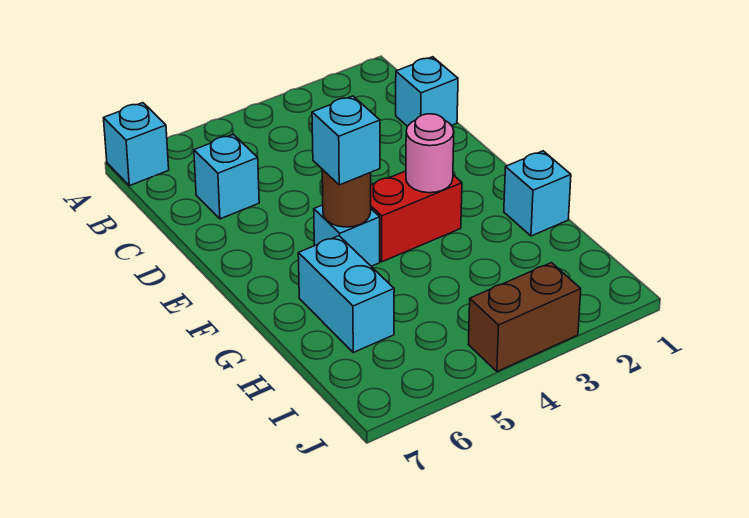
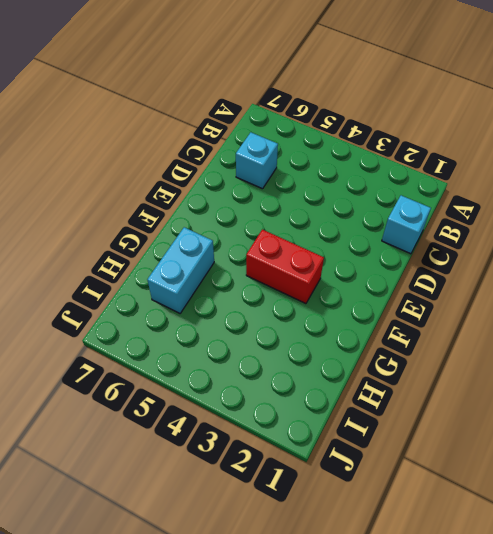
none -> cyan brick A7 level 1
none -> cyan brick F5 level 1

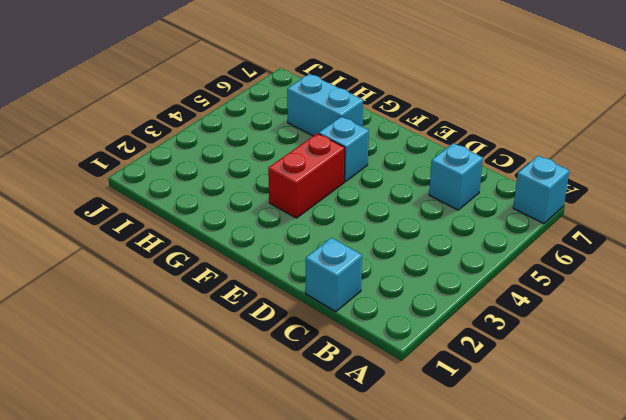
none -> cyan brick G1 level 1
none -> brown brick J3:J4 level 1

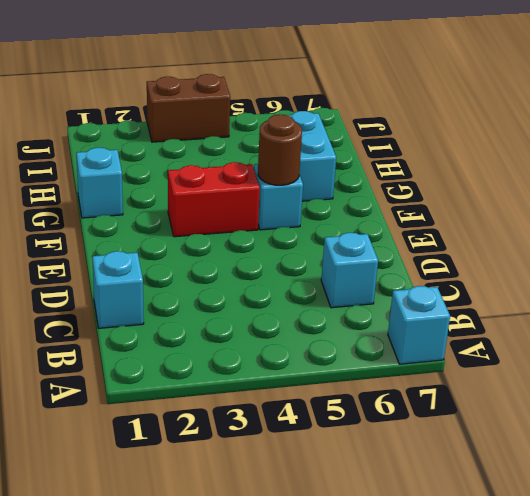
none -> pink round brick F3 level 2
none -> cyan brick F5 level 3

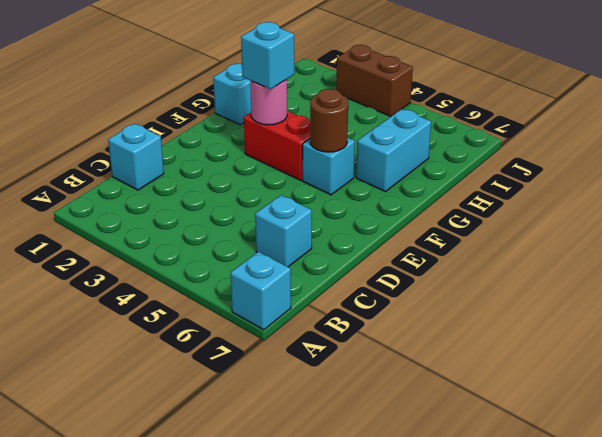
cyan brick F3 level 3 -> cyan brick F5 level 3

